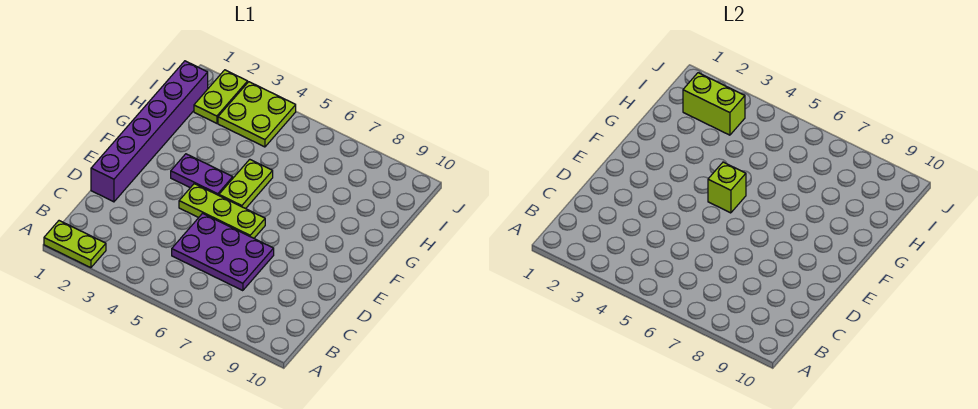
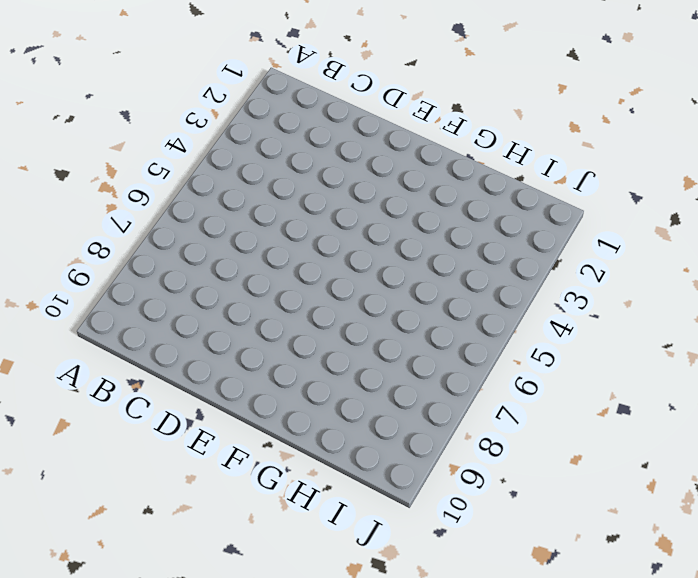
none -> lime plate A1:A2 level 1
none -> purple plate C5:D7 level 1

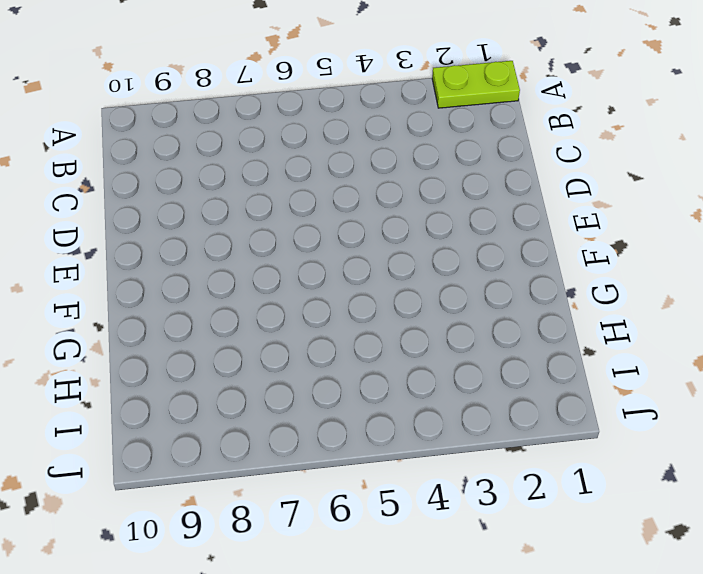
none -> purple plate C5:D7 level 1
none -> purple brick D1:I1 level 1

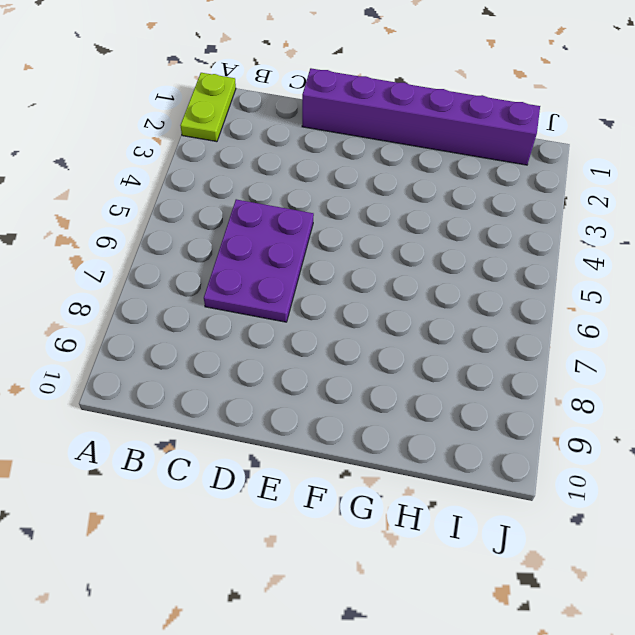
none -> lime plate E4:E6 level 1
none -> purple plate F3:F4 level 1

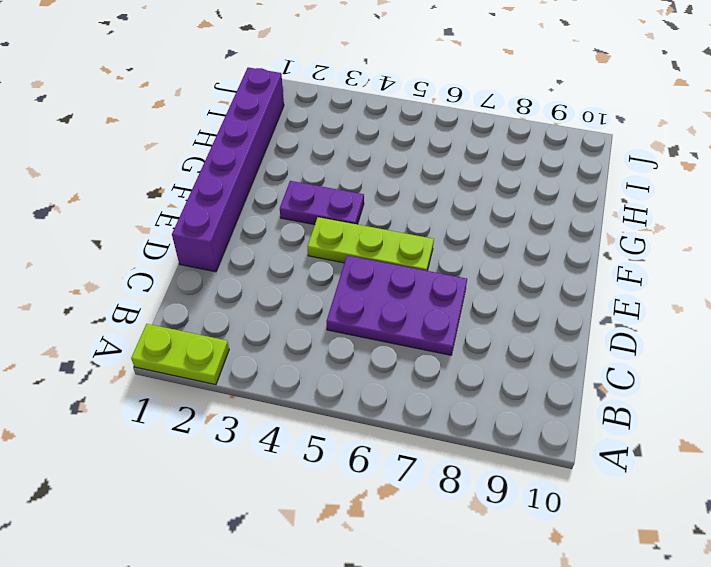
none -> lime plate F5:G5 level 1
none -> lime plate I2:J2 level 1

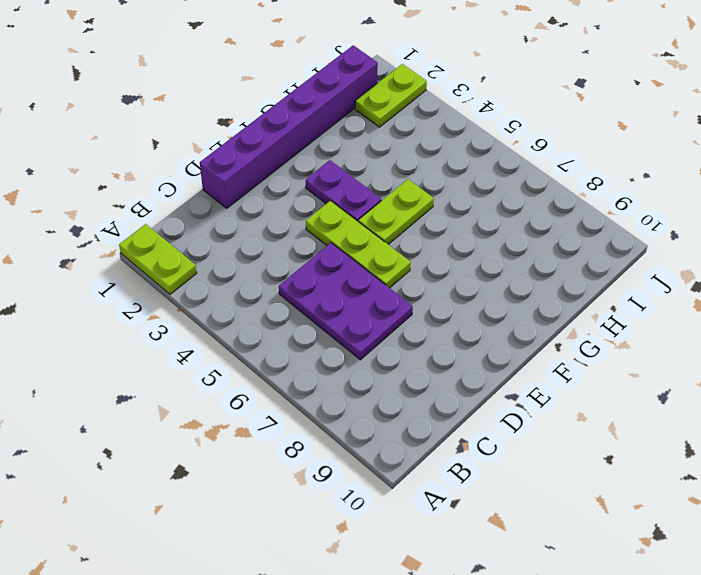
none -> lime plate I3:J4 level 1
none -> lime brick F5 level 2

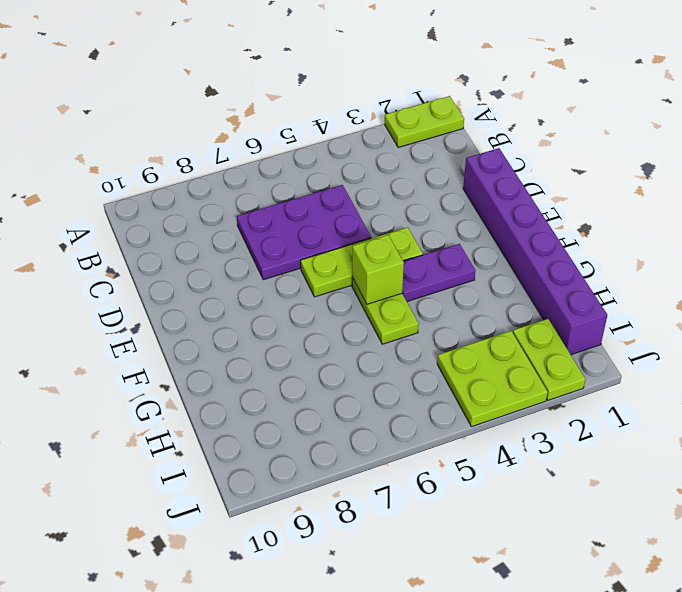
none -> lime brick I2:I3 level 2

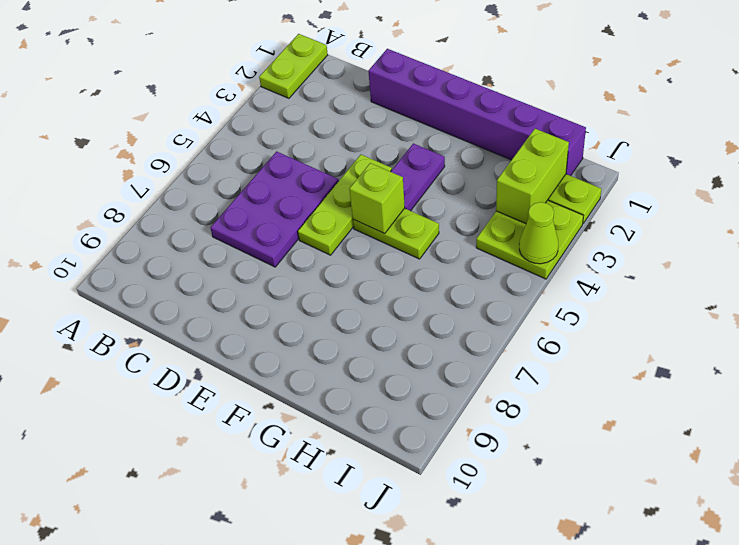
lime cone J4 level 2 -> none

